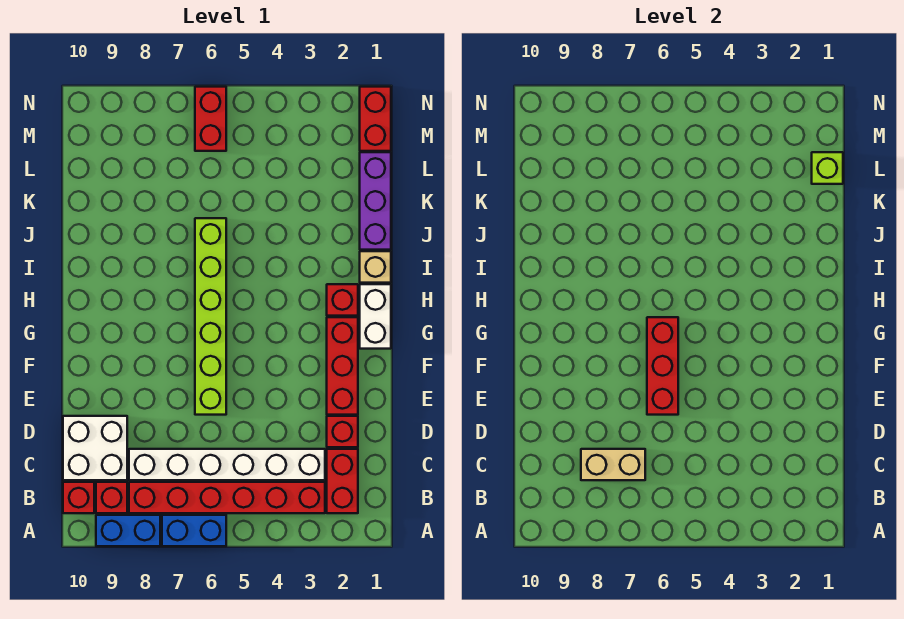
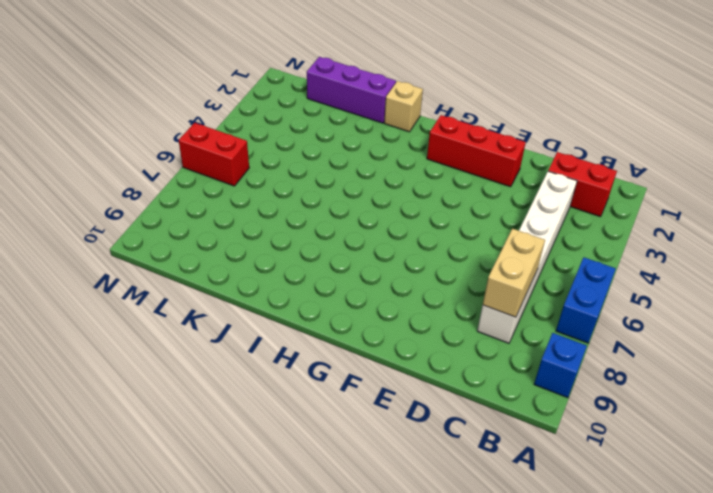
blue brick A9 level 1 -> blue brick A8:A9 level 1
none -> red brick B3:B8 level 1
none -> red brick B9 level 1
none -> red brick B10 level 1

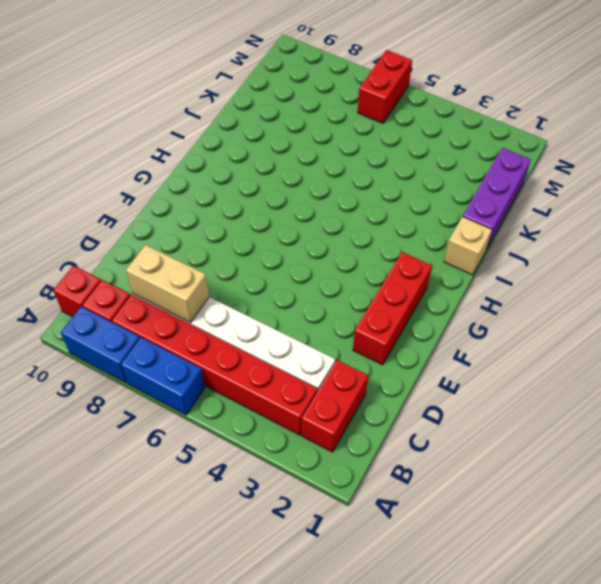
none -> white brick C9:D10 level 1
none -> red brick D2 level 1
none -> lime brick E6:J6 level 1

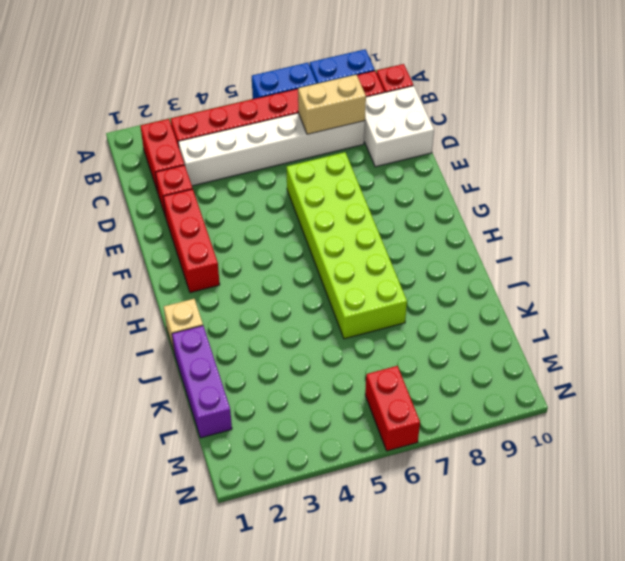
lime brick E6:J7 level 1 -> lime brick E6:J6 level 1
none -> white brick G1:H1 level 1
none -> red brick H2 level 1
none -> red brick M1:N1 level 1

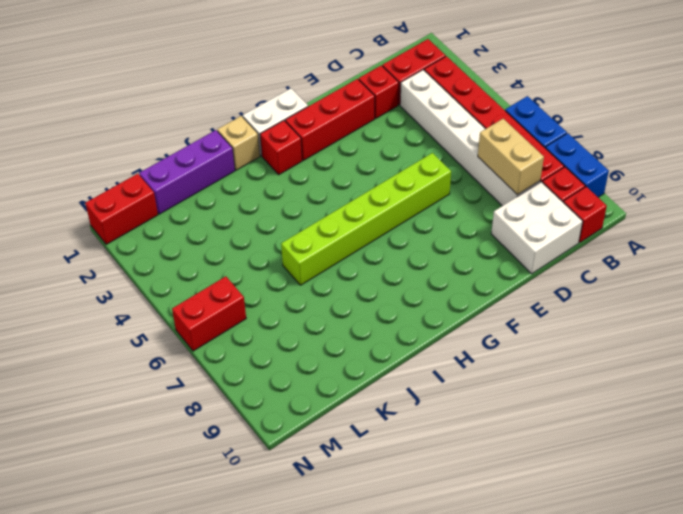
none -> red brick E6:G6 level 2
none -> lime brick L1 level 2

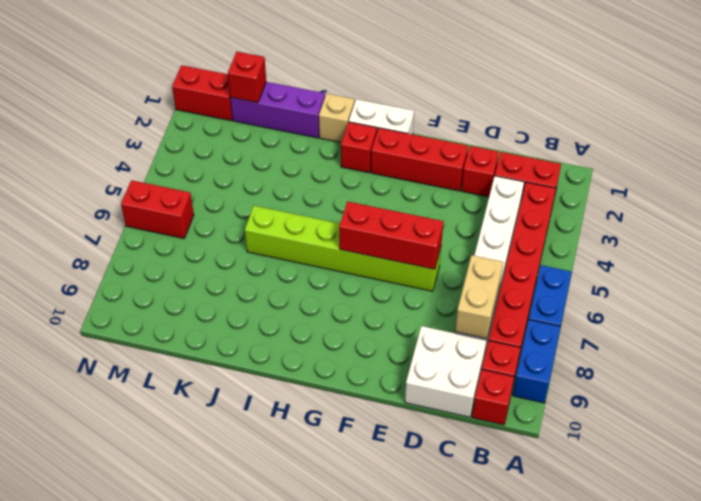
red brick L1 level 2 -> lime brick L1 level 2

